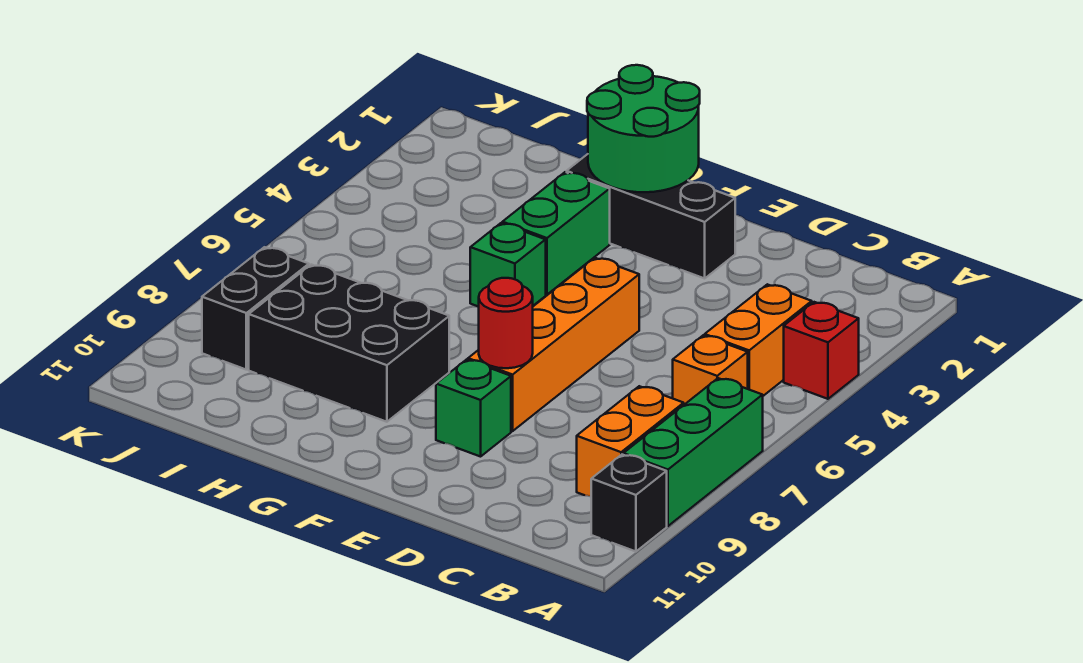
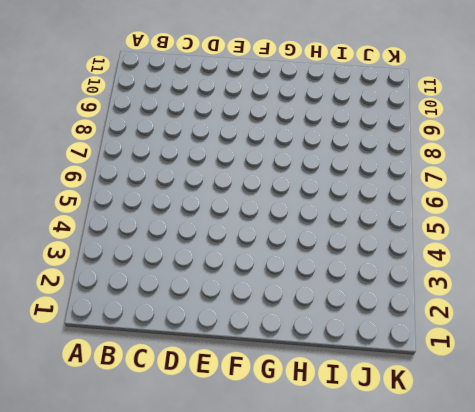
none -> red brick A4 level 1
none -> green brick A7:A9 level 1
none -> black brick A10 level 1

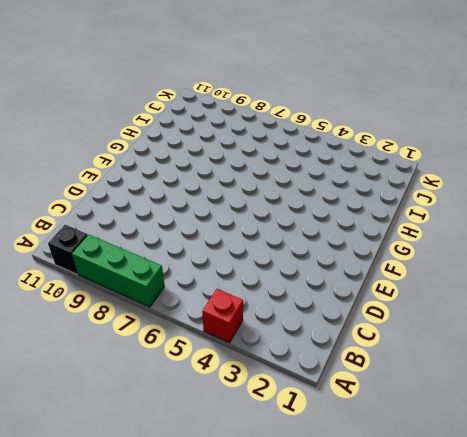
none -> orange brick B4:B5 level 1
none -> orange brick B6 level 1
none -> orange brick B8:B9 level 1

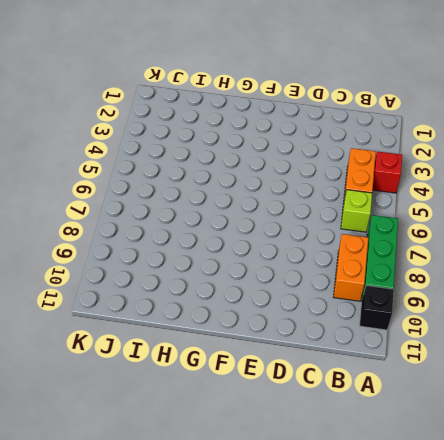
lime brick B6 level 1 -> orange brick B6 level 1
none -> black brick E2:G2 level 1
none -> orange brick E5:E8 level 1
none -> green brick E9 level 1

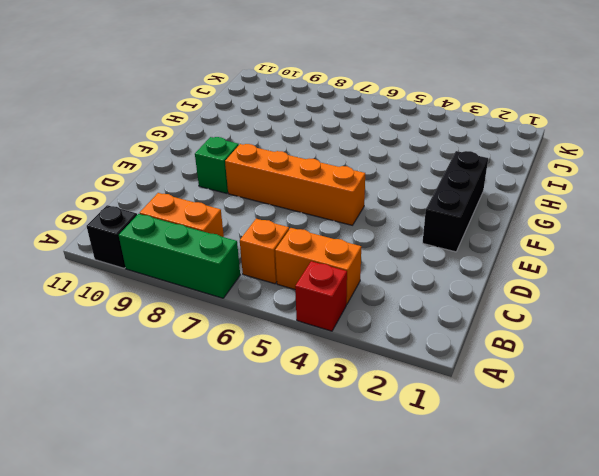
none -> green brick G3:G4 level 1
none -> green brick G5 level 1
none -> black brick G8:I9 level 1

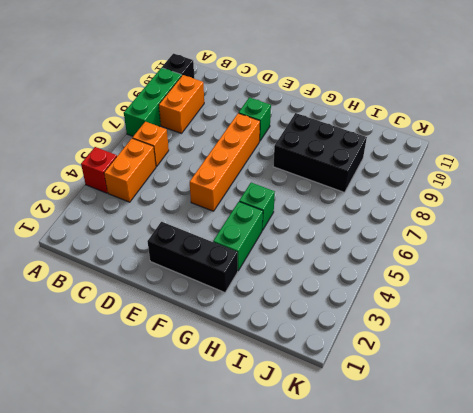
none -> black brick J8:J9 level 1
none -> red round brick E8 level 2
none -> green round brick F1:G2 level 2

